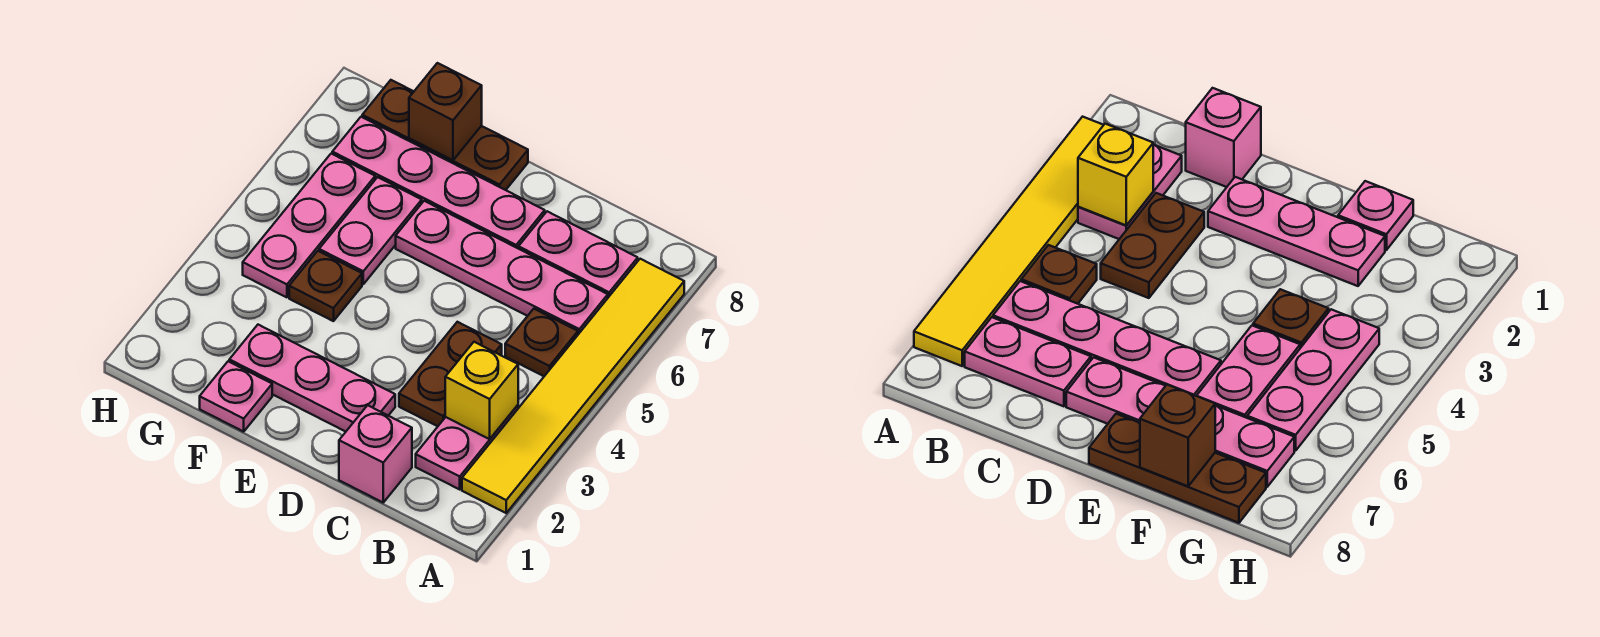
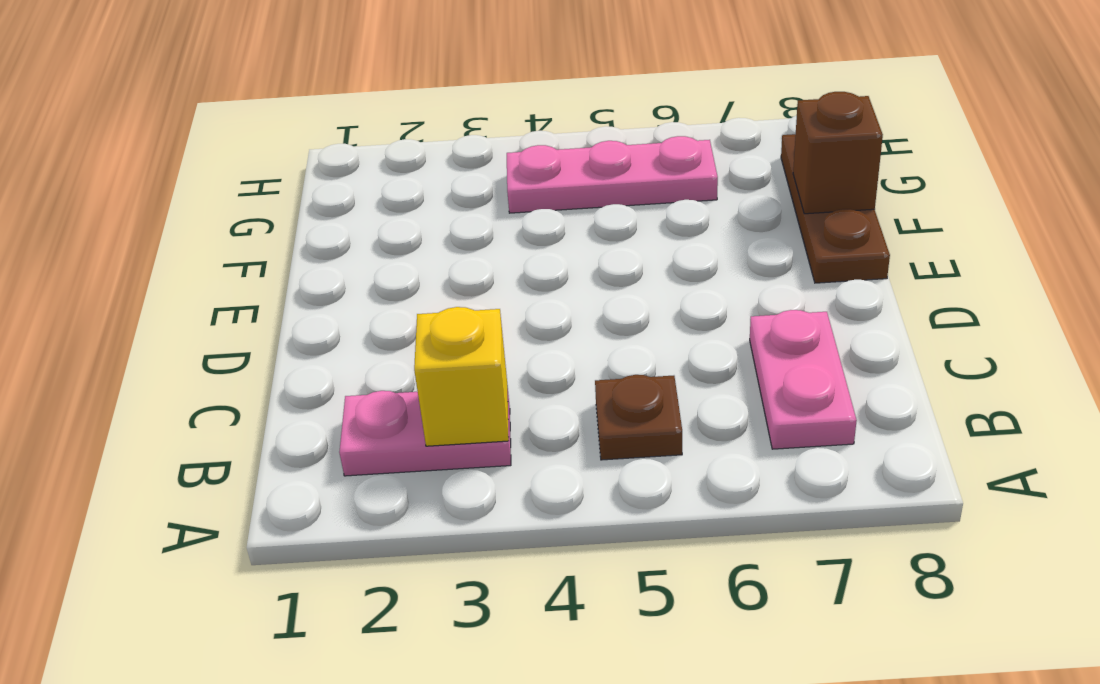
none -> yellow tile A2:A7 level 1
none -> pink plate B6:E6 level 1
none -> pink brick C1 level 1

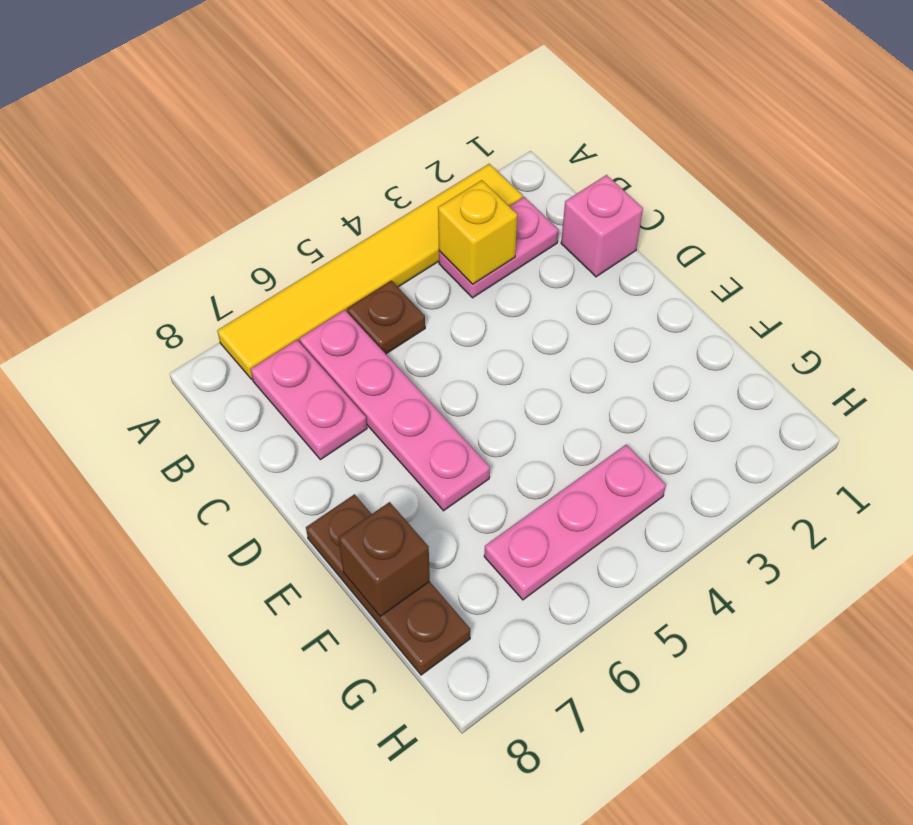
none -> brown plate C3:C4 level 1
none -> pink plate D2:F2 level 1
none -> pink plate D7:G7 level 1

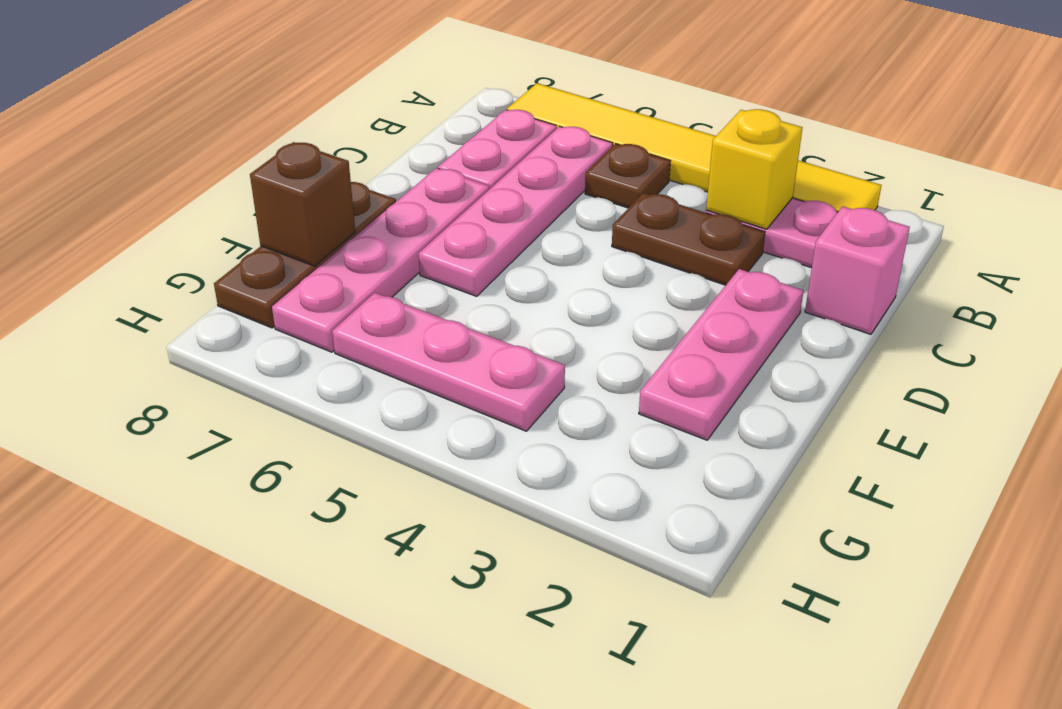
none -> pink plate F1 level 1
none -> brown plate F4 level 1
none -> pink plate F5:F6 level 1

